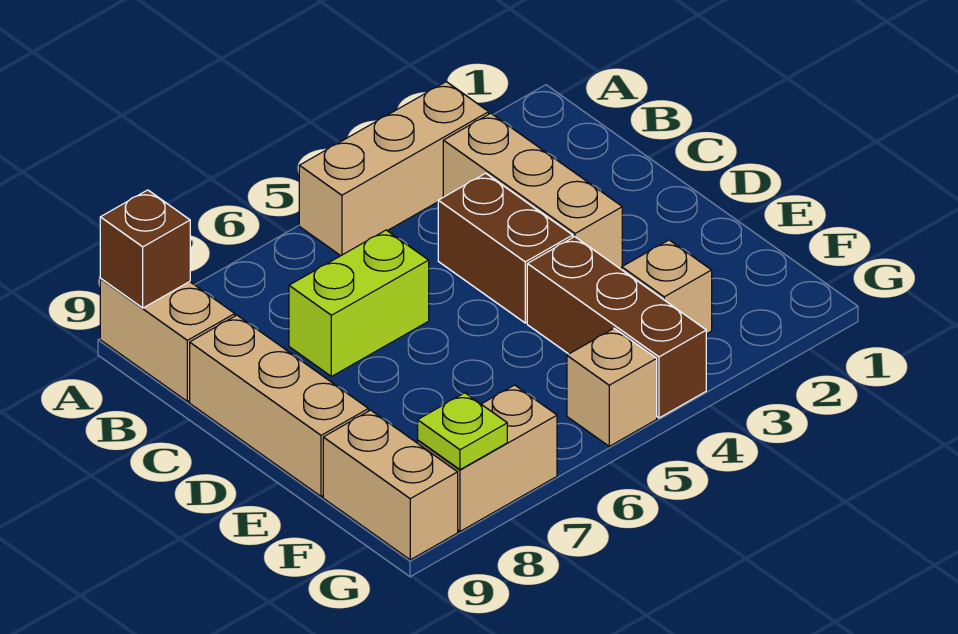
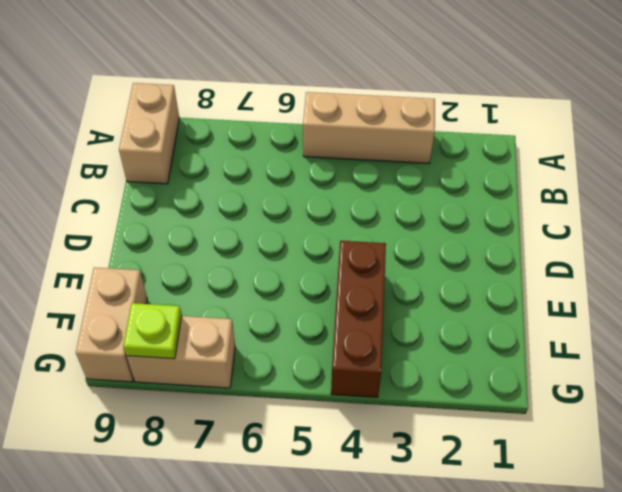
none -> tan brick B3:D3 level 1
none -> brown brick C4:D4 level 1
none -> lime brick C6:C7 level 1

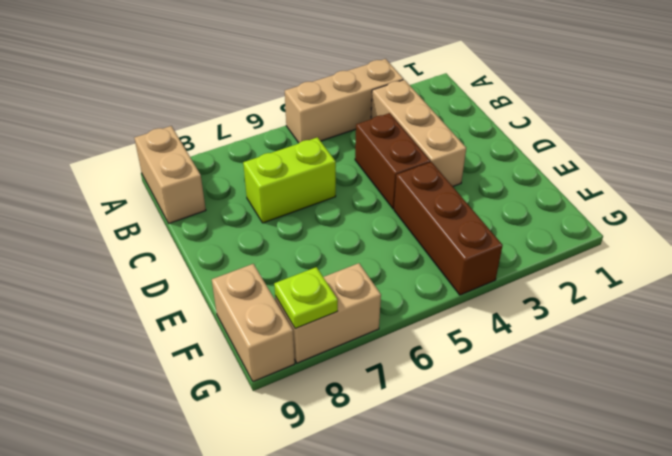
none -> tan brick C9:E9 level 1
none -> tan brick F3 level 1
none -> tan brick G5 level 1

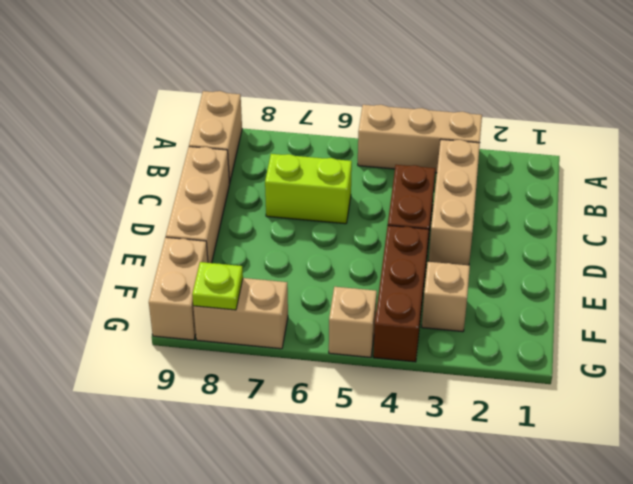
none -> brown brick A9 level 2

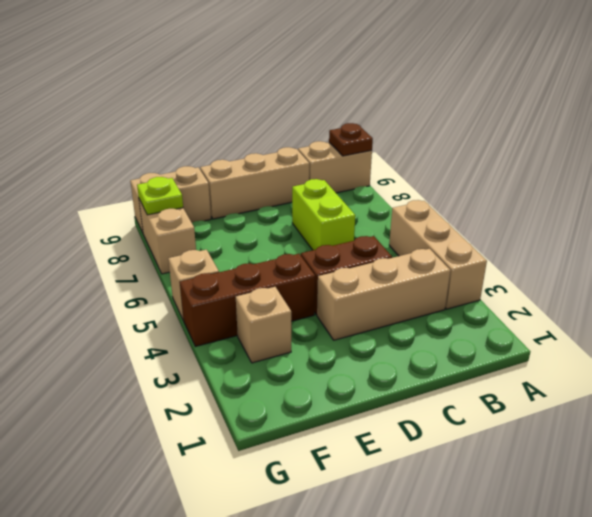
brown plate A9 level 2 -> brown brick A9 level 2

